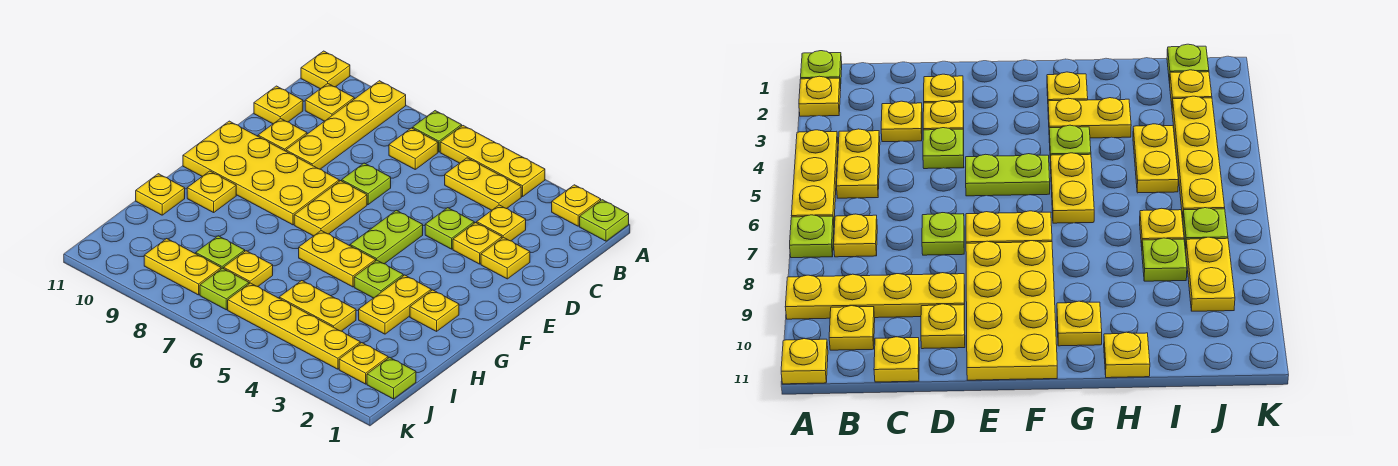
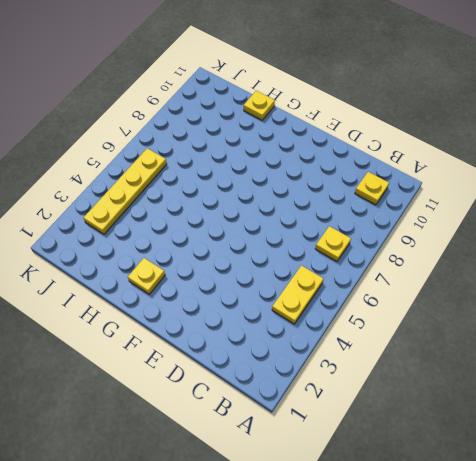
none -> lime plate A1 level 1
none -> yellow plate A2 level 1
none -> yellow plate A4:A6 level 1
none -> lime plate A7 level 1

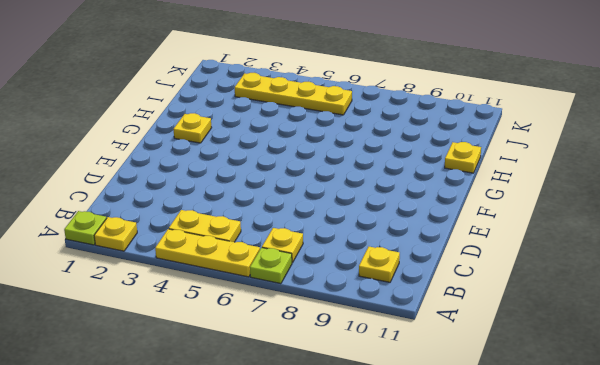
none -> yellow plate A9:D9 level 1
none -> yellow plate A11 level 1
none -> yellow plate C3 level 1
none -> yellow plate C11 level 1

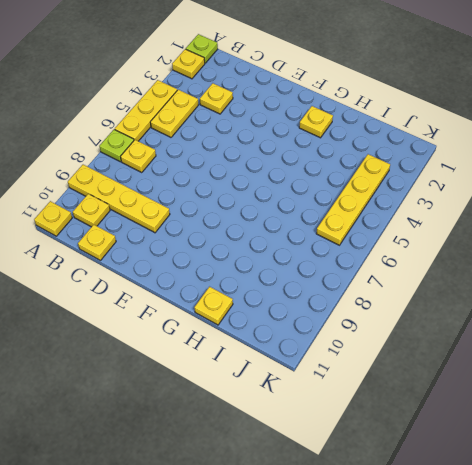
none -> yellow plate D2 level 1
none -> yellow plate D3 level 1
none -> lime plate D4 level 1
none -> lime plate D7 level 1

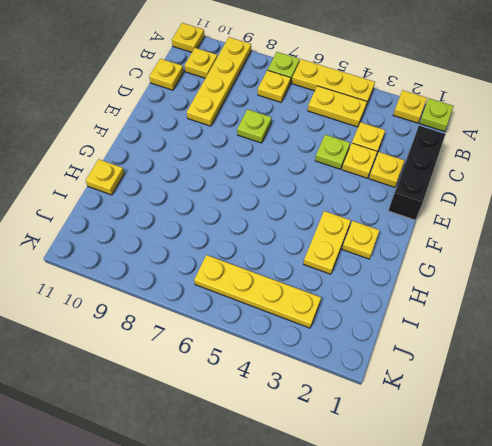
black brick C1:E1 level 1 -> none
none -> yellow plate D10 level 1
none -> lime plate E5:F5 level 1
none -> yellow plate E7:F7 level 1
none -> yellow plate E8:F11 level 1

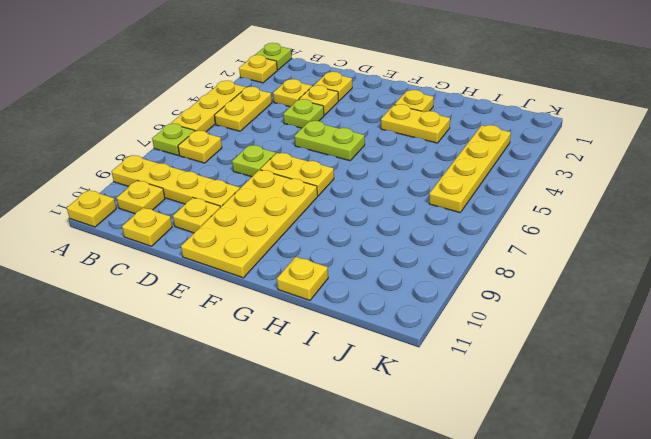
none -> lime plate G4 level 1
none -> yellow plate G5:G6 level 1
none -> yellow plate G10 level 1
none -> yellow plate I4:I5 level 1

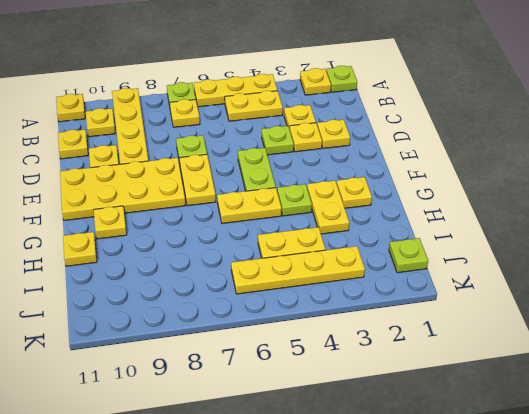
none -> yellow plate I7 level 1
none -> lime plate I8 level 1
none -> yellow plate J2 level 1
none -> lime plate J7 level 1

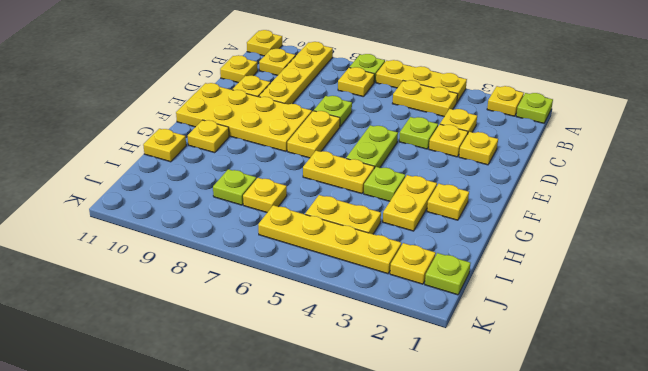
none -> lime plate J7 level 1
none -> yellow plate J8:J9 level 1

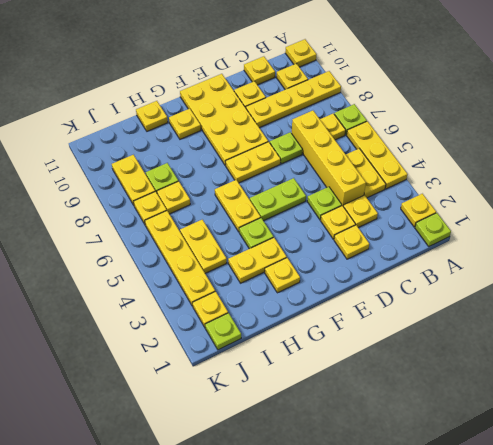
yellow brick C4:C7 level 1 -> none
yellow plate J7 level 1 -> lime plate J7 level 1

